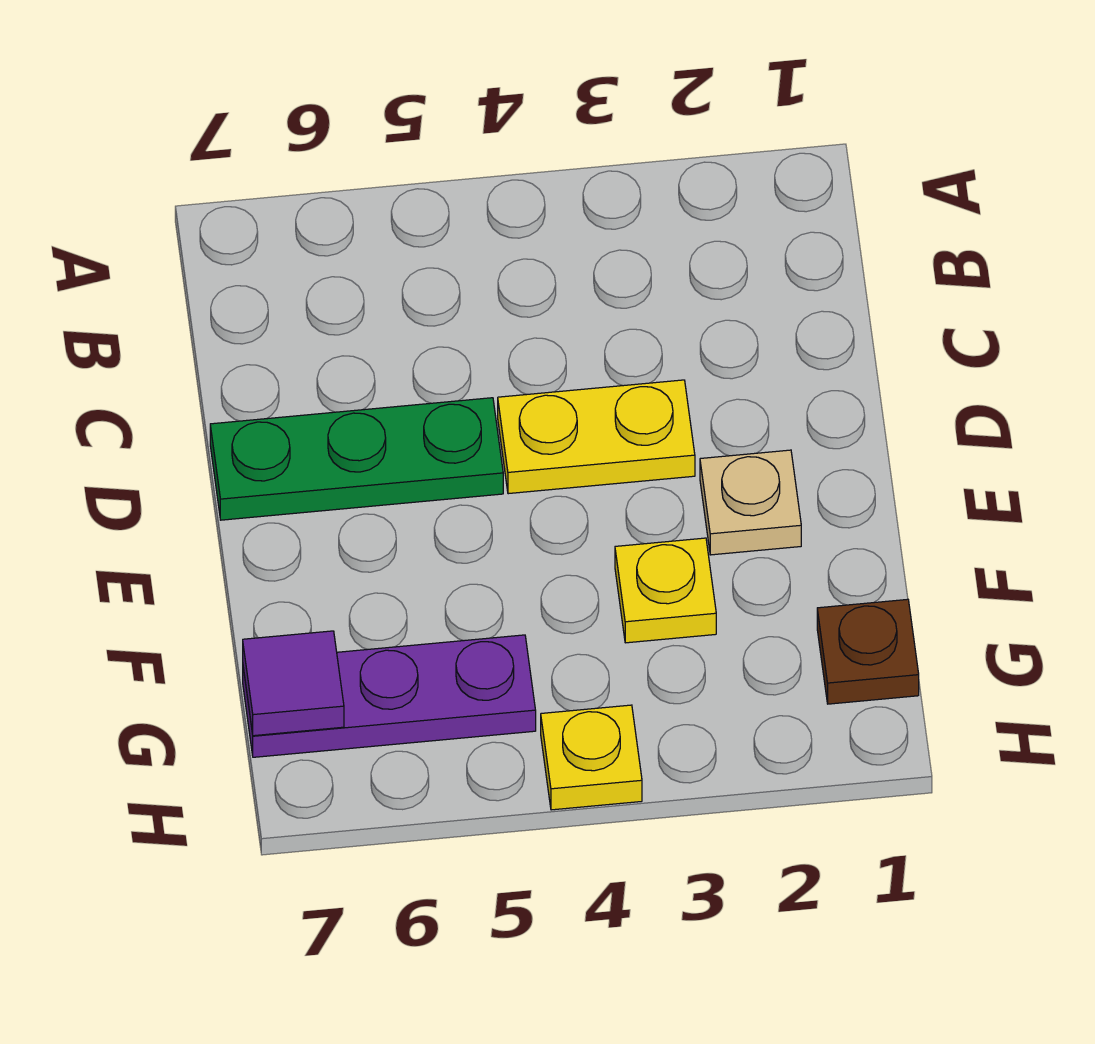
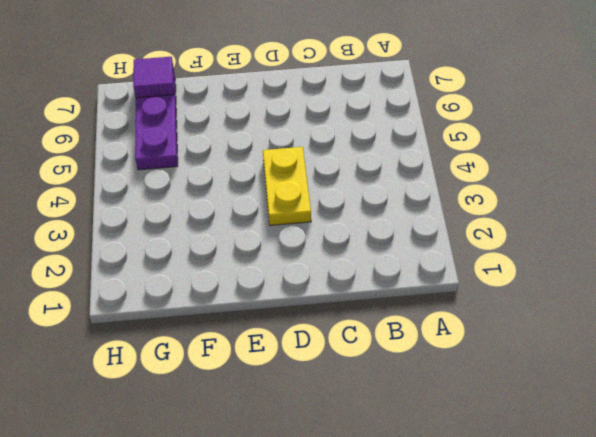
none -> green plate D5:D7 level 1
none -> tan plate E2 level 1

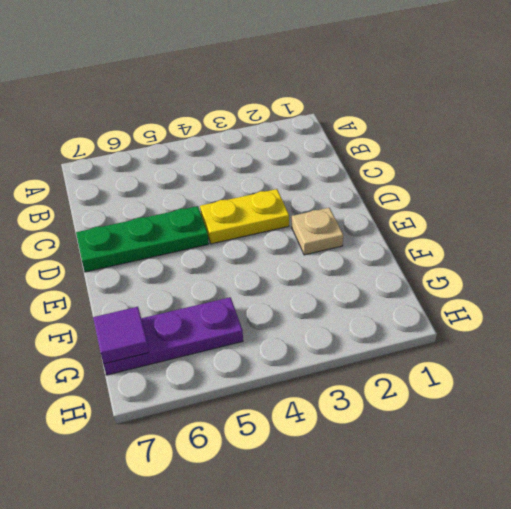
none -> yellow plate F3 level 1
none -> brown plate G1 level 1

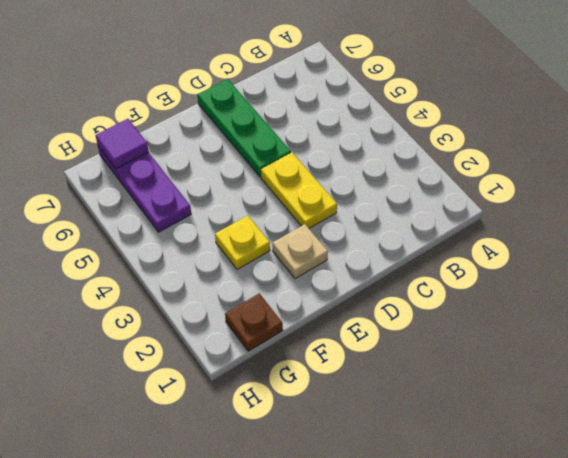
none -> yellow plate H4 level 1

